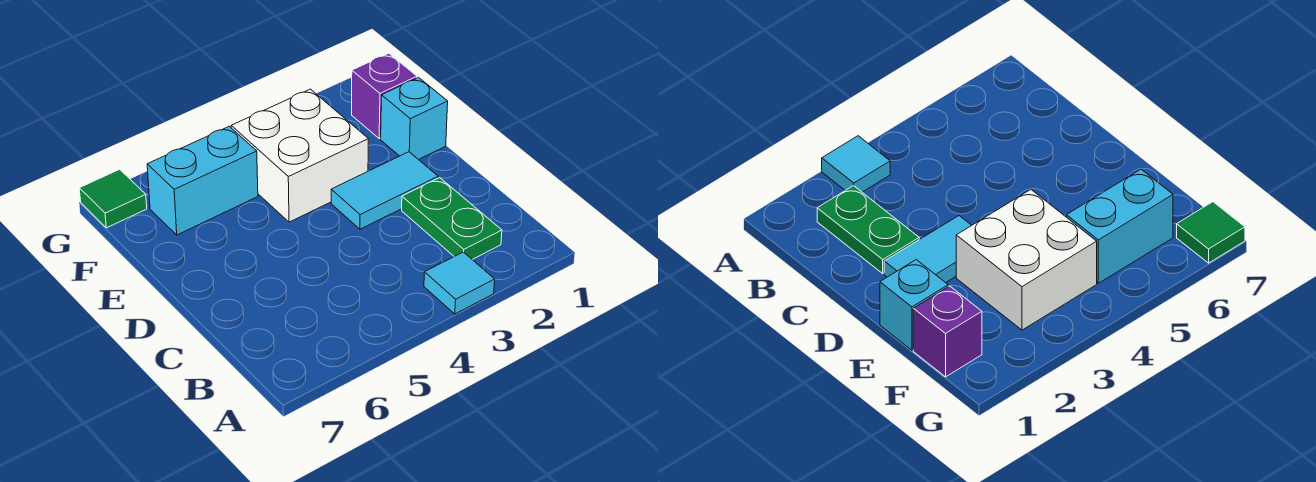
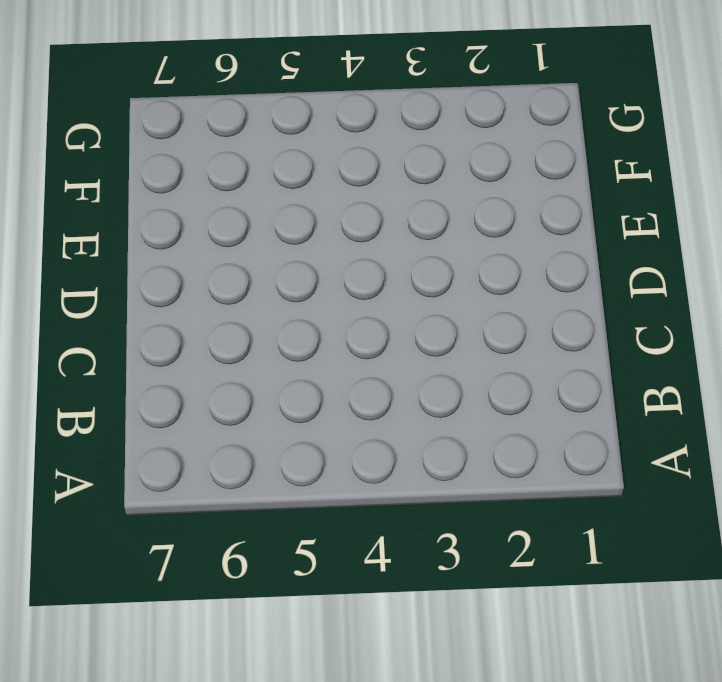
none -> cyan tile A3 level 1
none -> green plate B2:C2 level 1

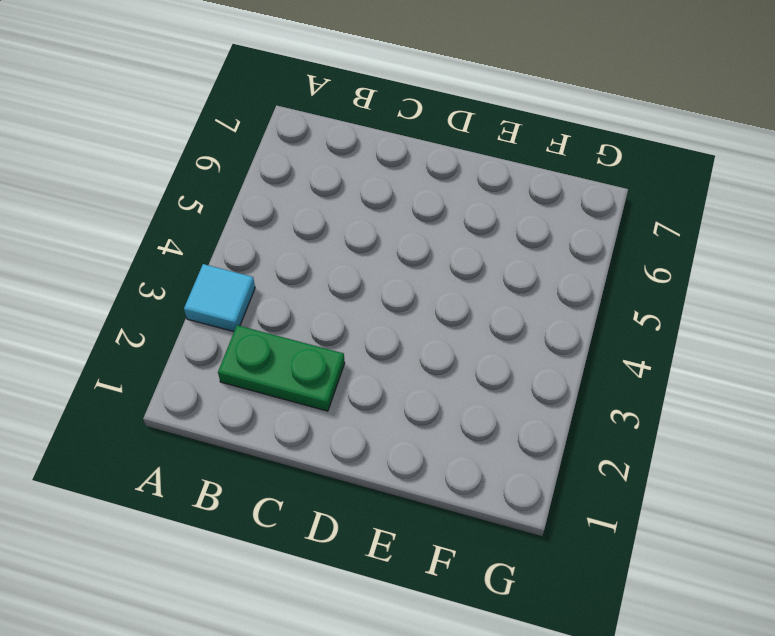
none -> cyan tile D2:D3 level 1
none -> cyan brick E1 level 1

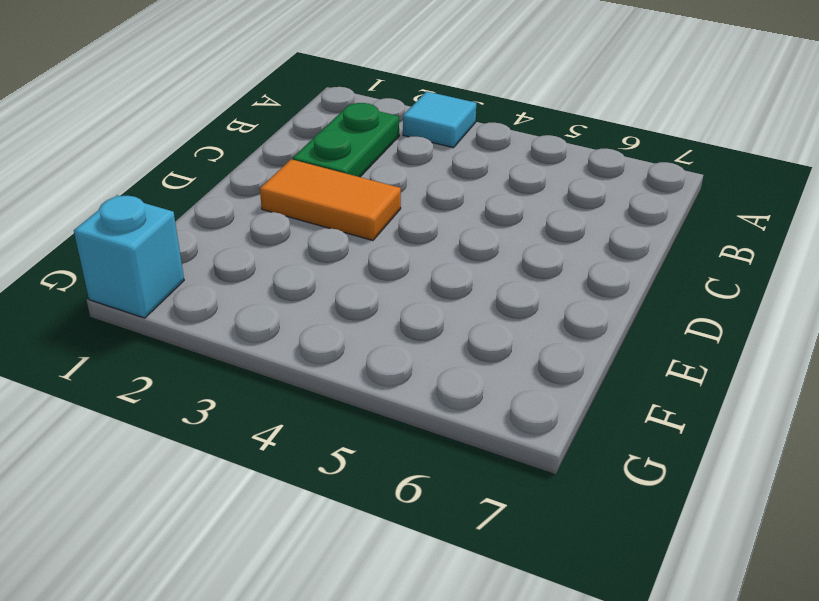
orange tile D2:D3 level 1 -> cyan tile D2:D3 level 1
cyan brick G1 level 1 -> cyan brick E1 level 1
none -> white brick E3:F4 level 1
none -> purple brick F1 level 1

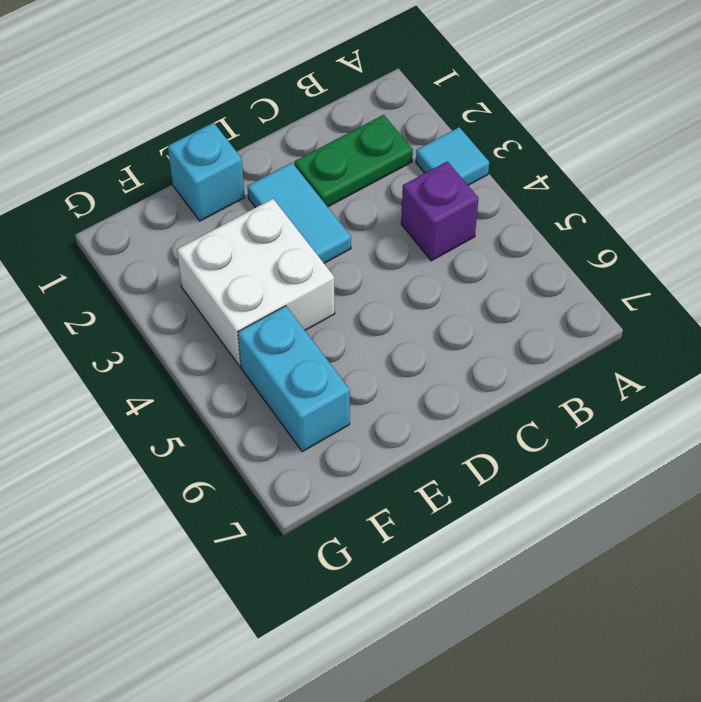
purple brick B4 level 1 -> purple brick F1 level 1
none -> green tile G7 level 1

